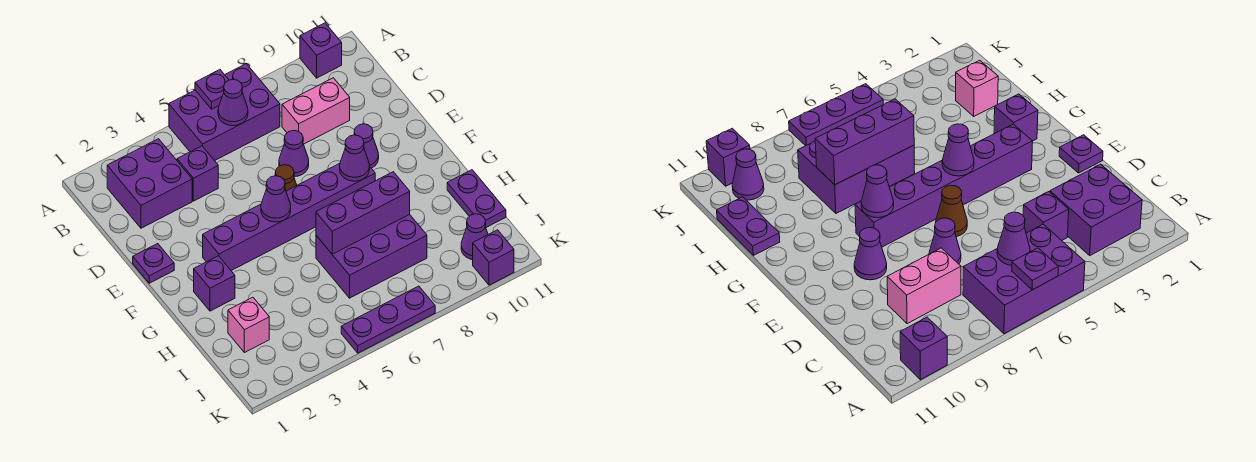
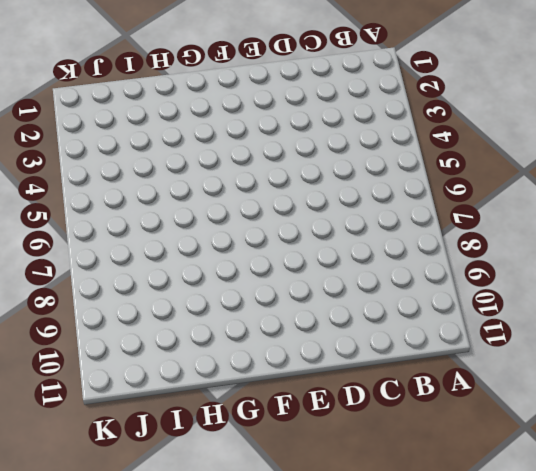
none -> purple brick A5:B7 level 1
none -> purple brick A10 level 1
none -> purple brick B2:C3 level 1

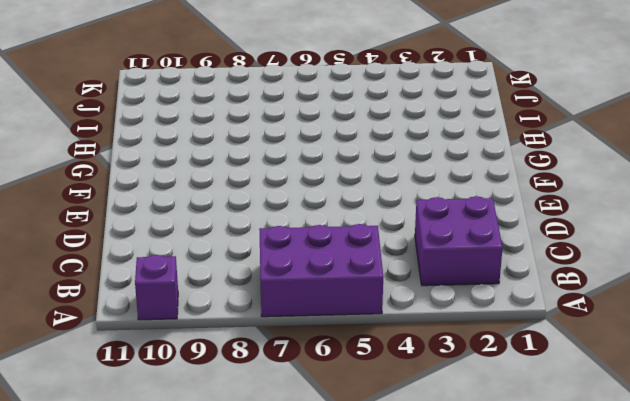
none -> purple brick C4 level 1
none -> pink brick C8:C9 level 1
none -> purple cone D7 level 1

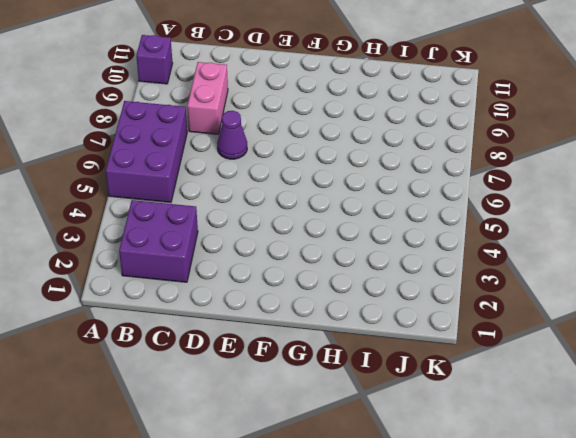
none -> purple brick C4 level 1
none -> purple plate E1 level 1
none -> brown cone E6 level 1

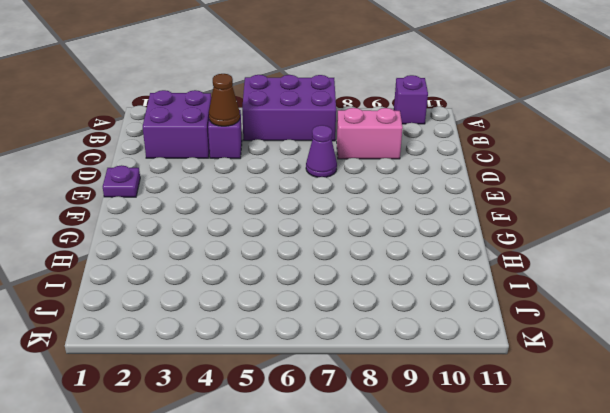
brown cone C4 level 2 -> brown cone E6 level 1
none -> purple cone E9 level 1
none -> purple brick F3:F8 level 1
none -> purple brick G2 level 1

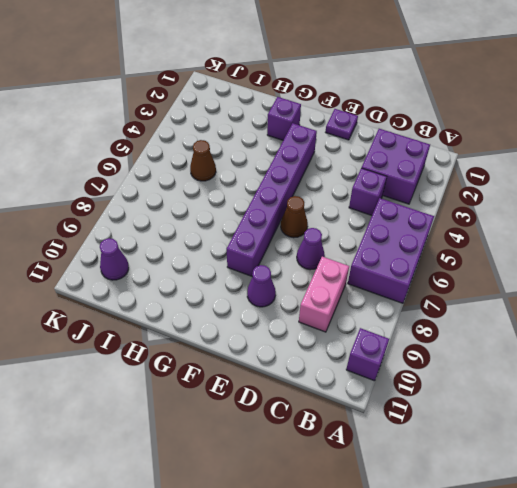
brown cone I5 level 1 -> none
none -> purple brick H6:I8 level 1
none -> purple plate H11:I11 level 1
none -> pink brick I2 level 1

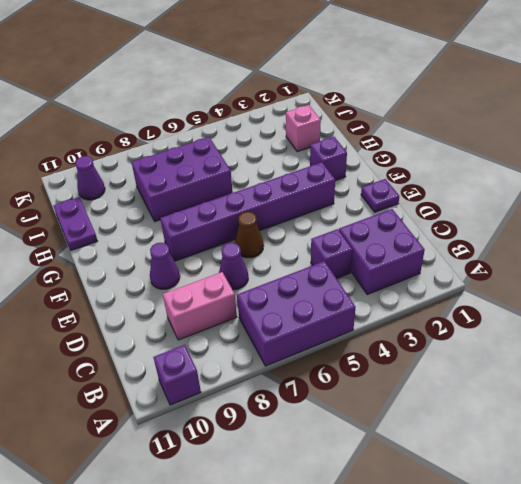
none -> purple plate K5:K7 level 1
none -> purple brick K10 level 1
none -> purple plate A6 level 2

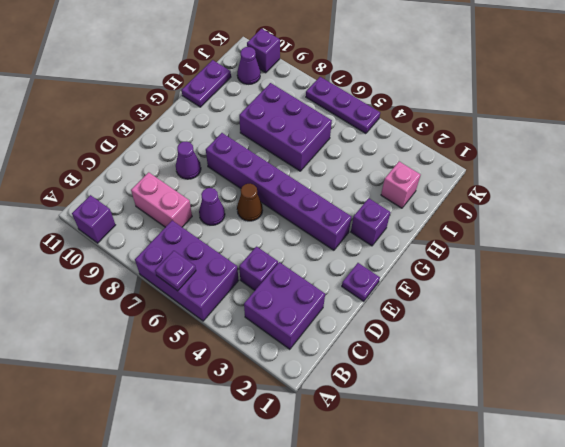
none -> purple cone B6 level 2
none -> purple cone F5 level 2
none -> purple cone F8 level 2

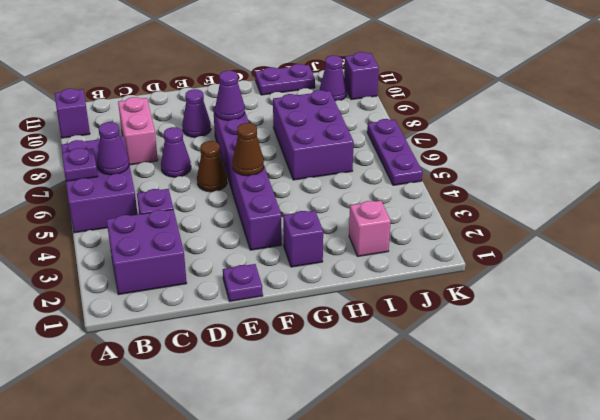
brown cone F5 level 2 -> purple cone F5 level 2
none -> purple brick H6:H8 level 2

